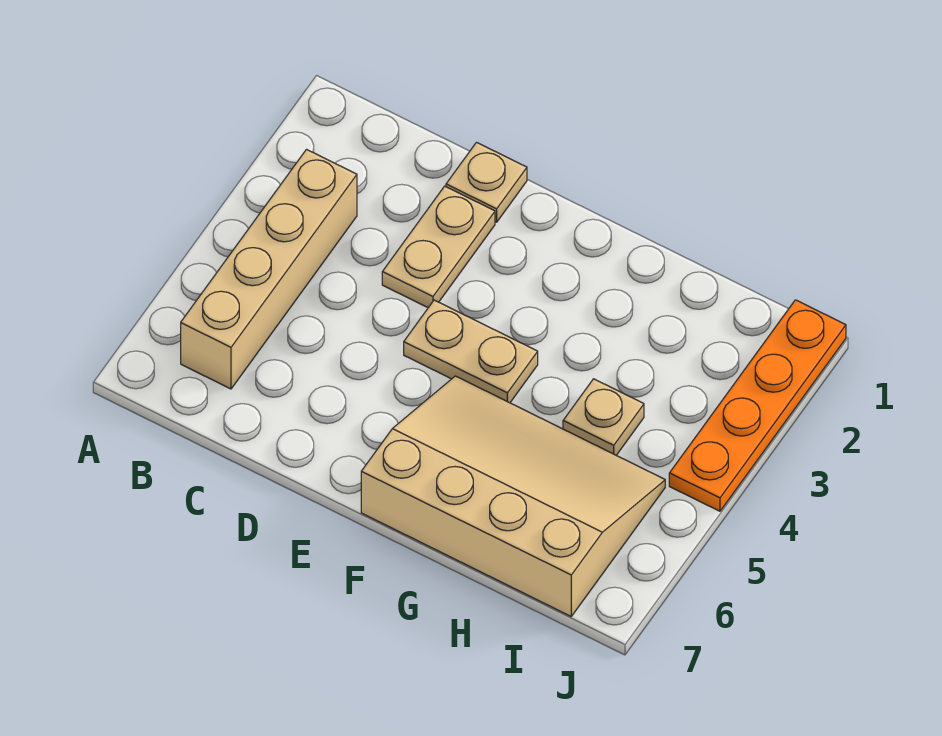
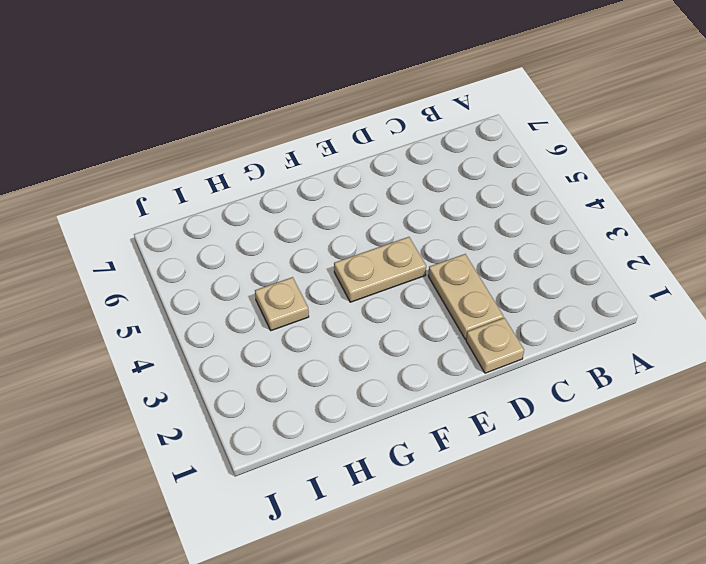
none -> tan brick B3:B6 level 1
none -> tan slope F5:I7 level 1 top 7

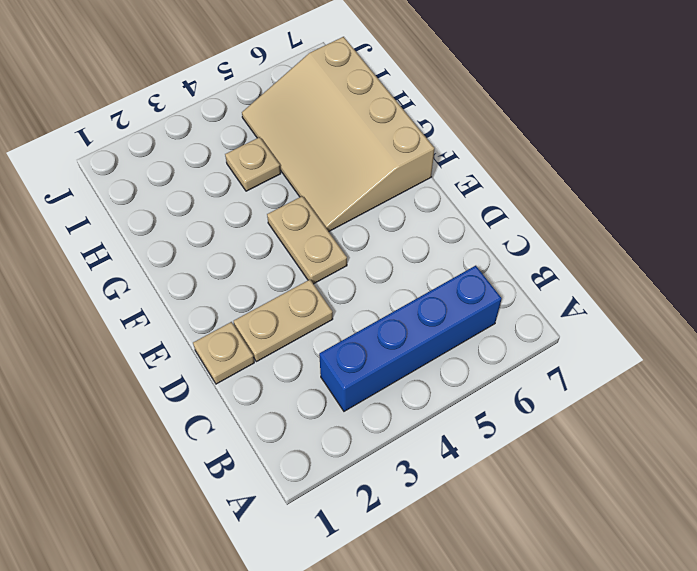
blue brick B3:B6 level 1 -> tan brick B3:B6 level 1
none -> orange plate J1:J4 level 1

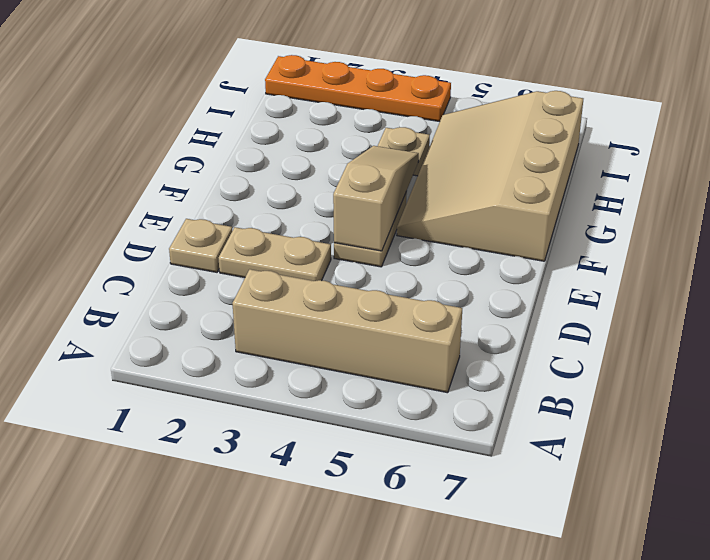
tan slope E4:G4 level 2 top E -> none

